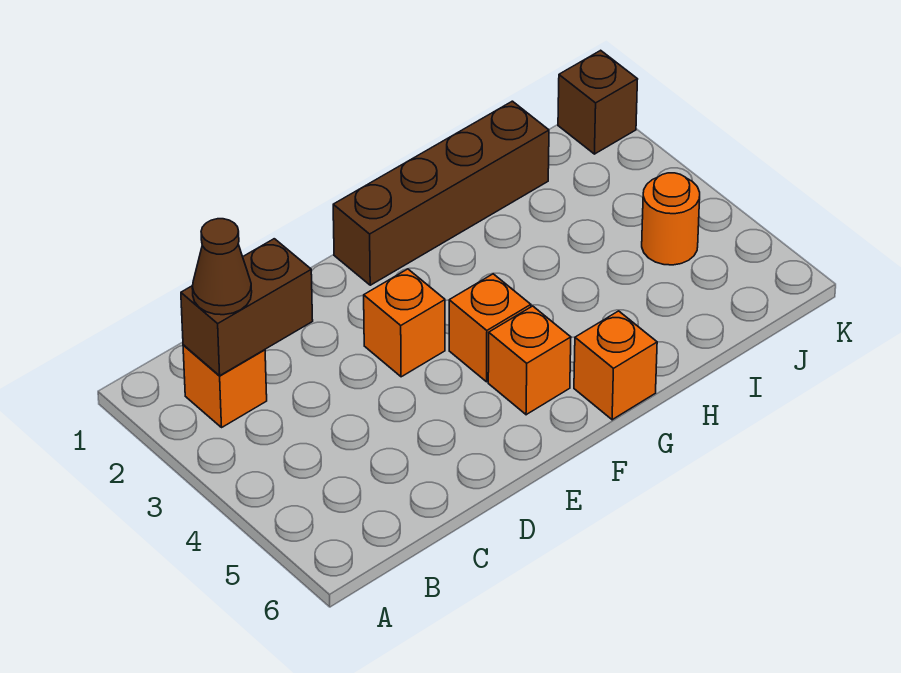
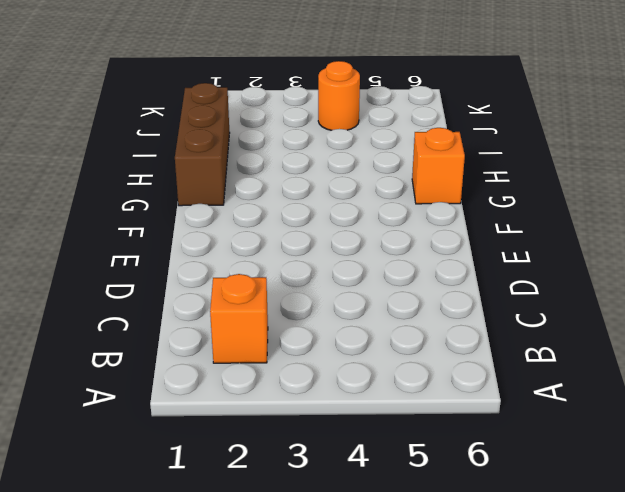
brown brick G1:I1 level 1 -> brown brick F1:I1 level 1
none -> orange brick E3 level 1
none -> orange brick F4 level 1

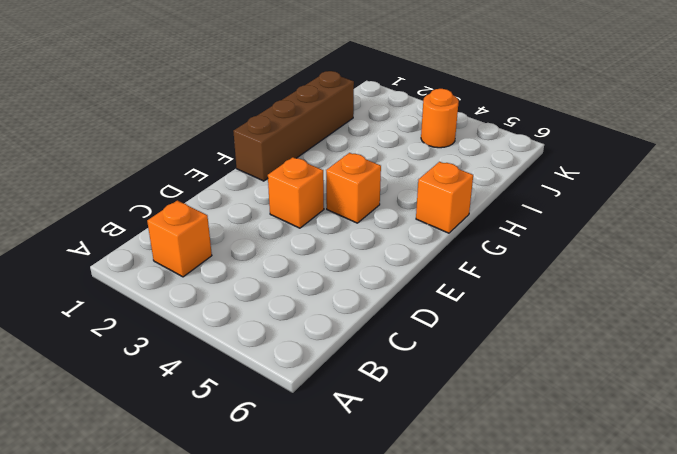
none -> orange brick F5 level 1
none -> brown brick K1 level 1

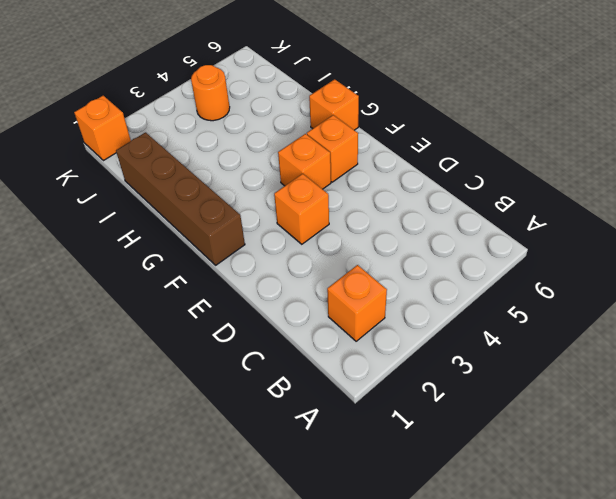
orange brick K1 level 1 -> brown brick K1 level 1
none -> brown brick B2:C2 level 2
none -> brown cone B2 level 3

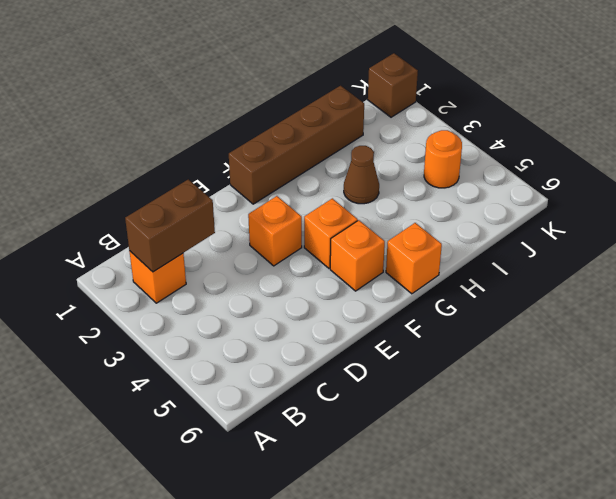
brown cone H3 level 1 -> brown cone B2 level 3

